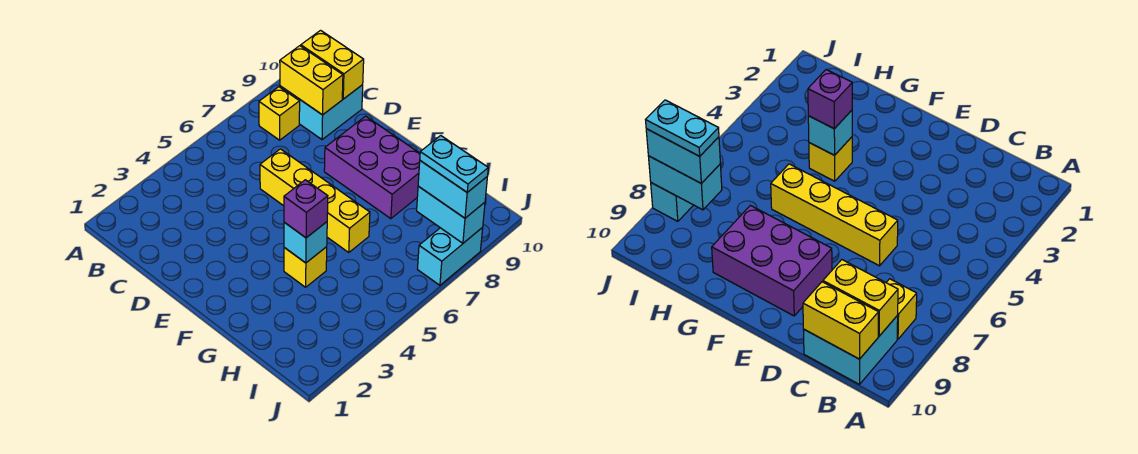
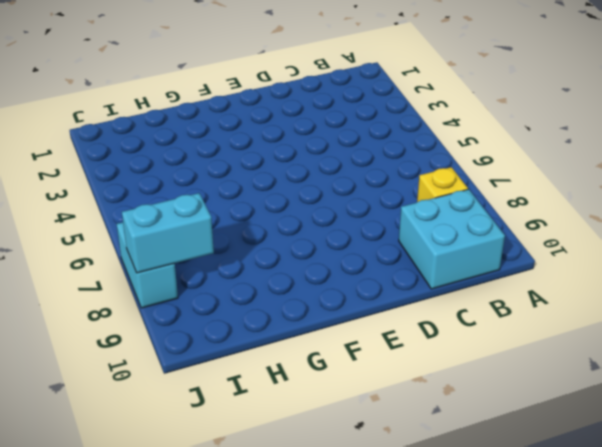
none -> yellow brick D6:G6 level 1
none -> purple brick E8:G9 level 1
none -> yellow brick G4 level 1

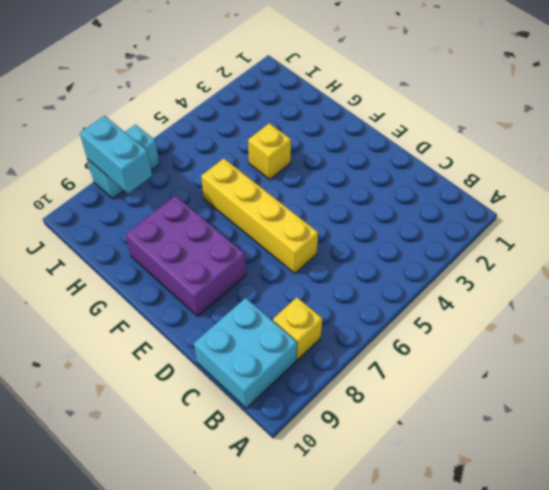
none -> yellow brick B9:C9 level 2
none -> yellow brick B10:C10 level 2
none -> cyan brick G4 level 2

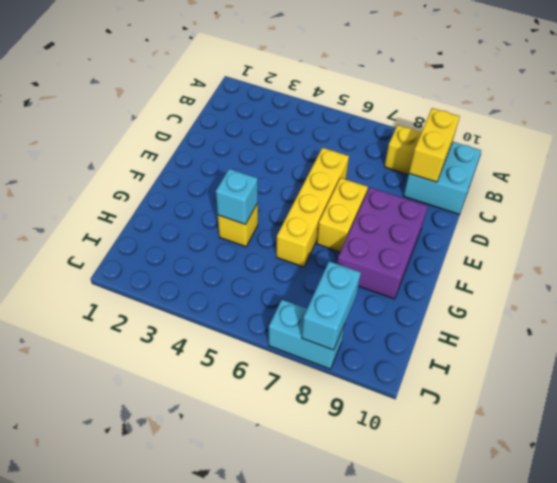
yellow brick E7:F7 level 1 -> yellow brick B10:C10 level 2
none -> purple brick G4 level 3
none -> cyan brick I8:J8 level 3
none -> cyan plate I8:J8 level 4

